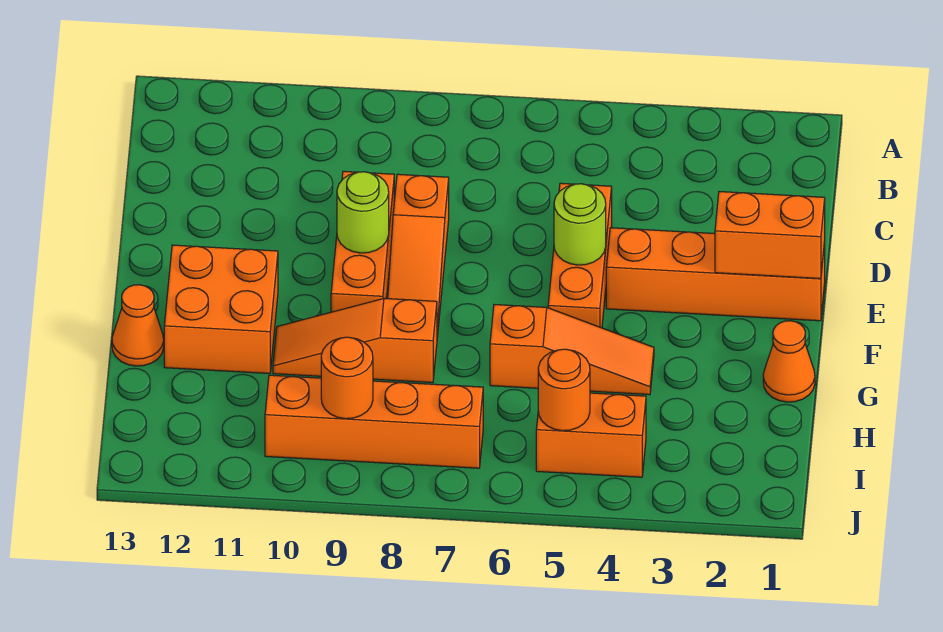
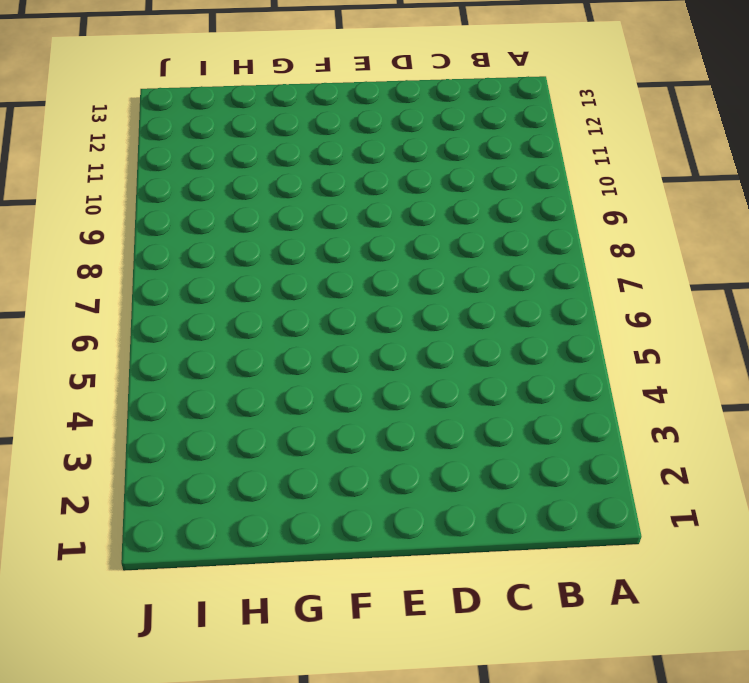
none -> orange brick D5:F5 level 1
none -> orange slope D8:F8 level 1 top D
none -> orange brick D9:F9 level 1

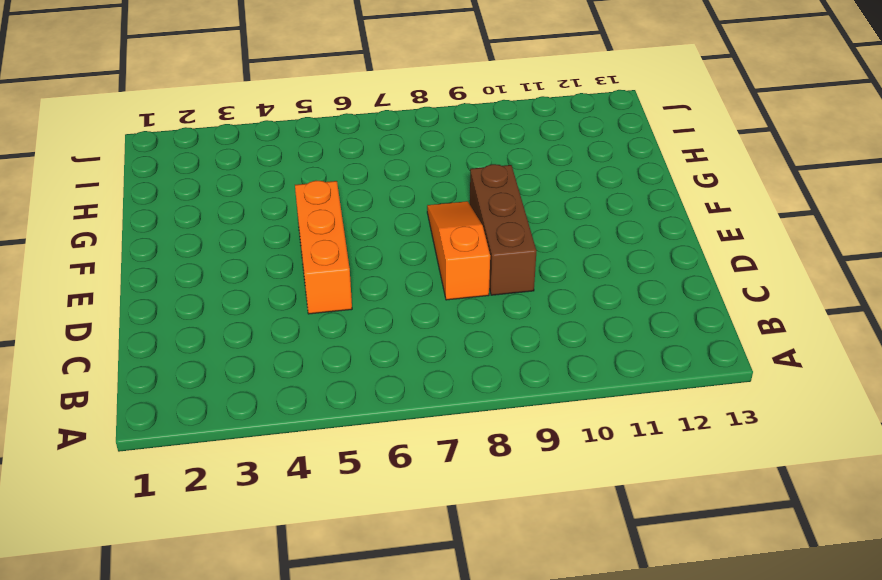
brown brick D9:F9 level 1 -> orange brick D9:F9 level 1
none -> orange brick E1:E4 level 1
none -> orange brick F11:G12 level 1
none -> orange cone G1 level 1

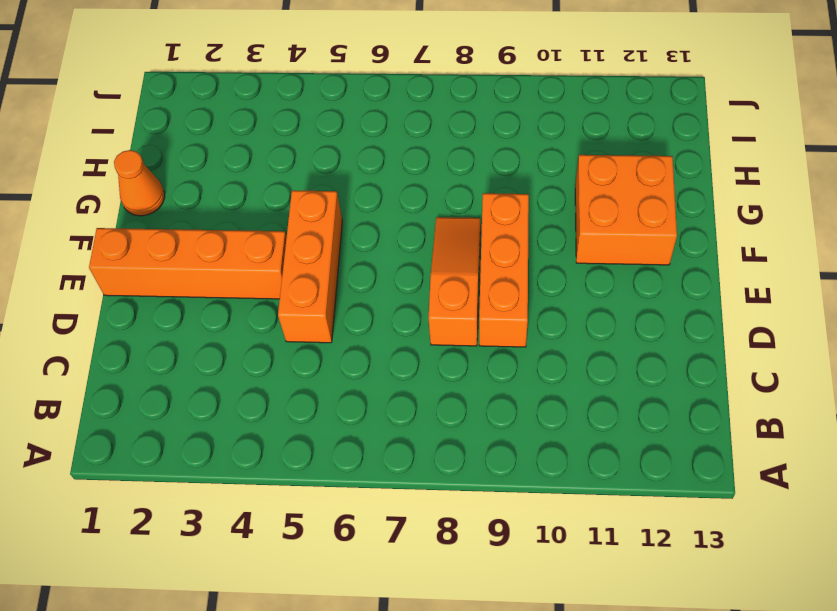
none -> orange slope G4:G6 level 1 top 6
none -> orange slope G8:G10 level 1 top 8
none -> orange cone G13 level 1

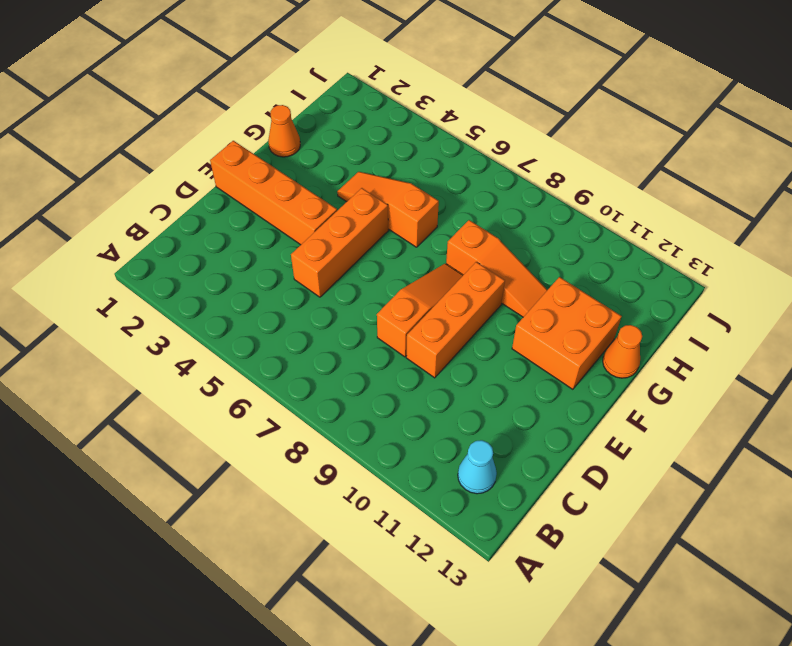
cyan cone B12 level 1 -> none
none -> orange brick I4:I5 level 1
none -> orange brick I7:I10 level 1
none -> orange brick E1:E2 level 2

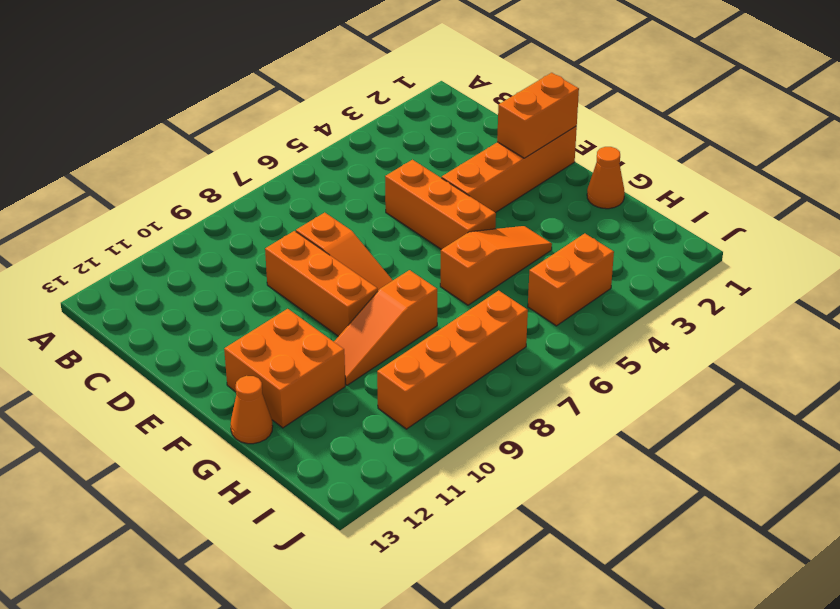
none -> lime round brick E5 level 2
none -> lime round brick E9 level 2
none -> orange round brick I5 level 2

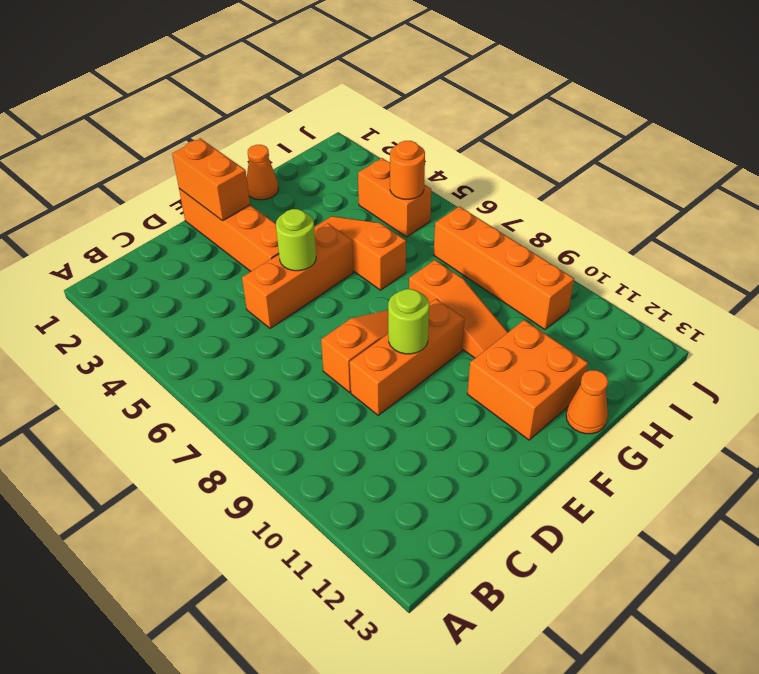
none -> orange round brick I9 level 2

